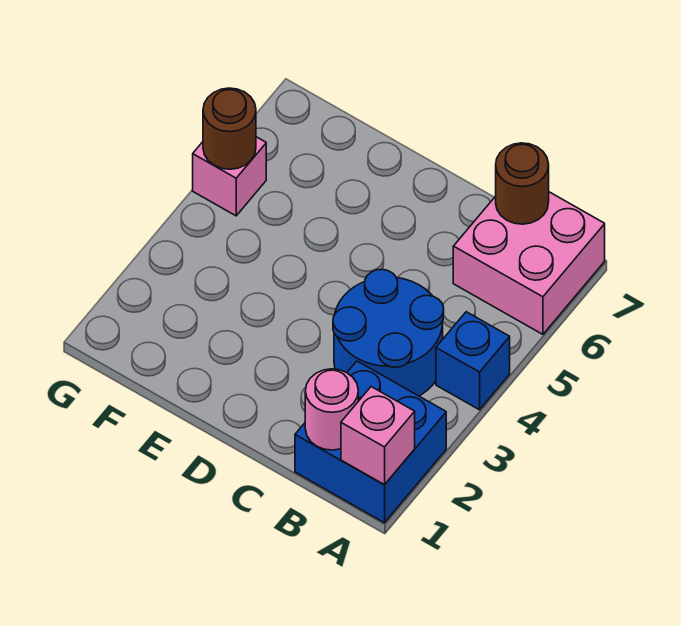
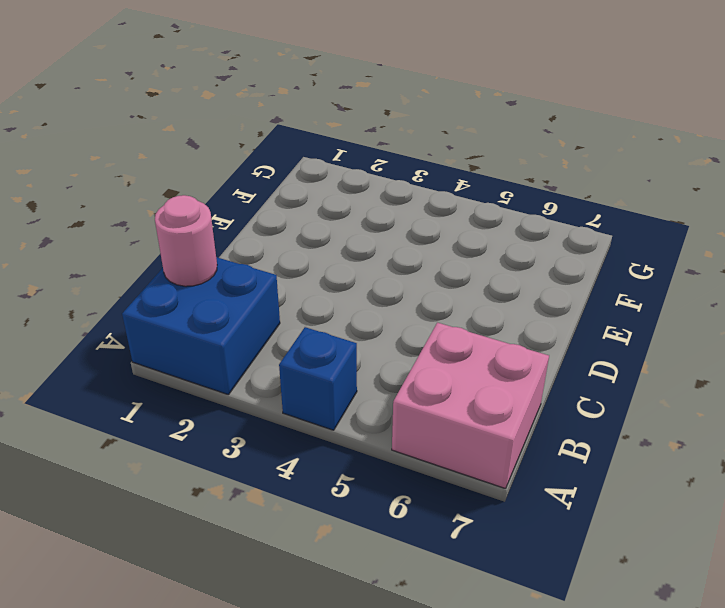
none -> blue round brick B3:C4 level 1
none -> pink brick G5 level 1

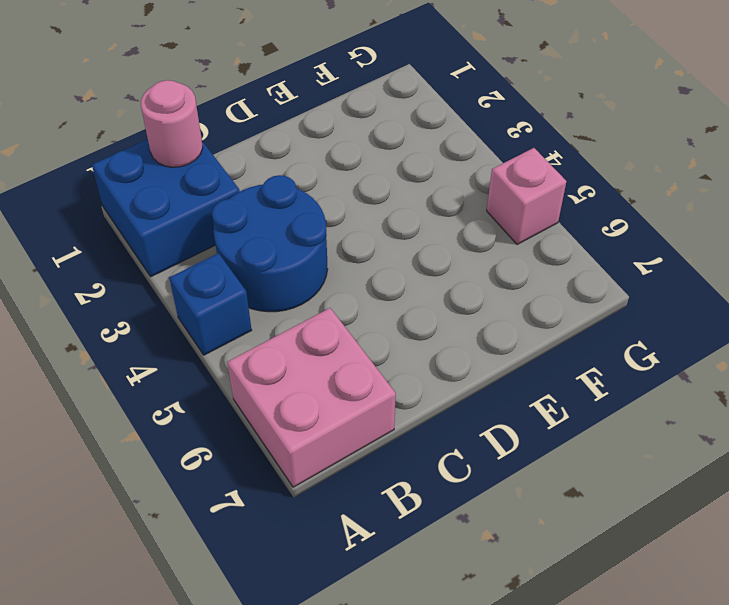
none -> pink brick A1 level 2
none -> brown round brick B7 level 2

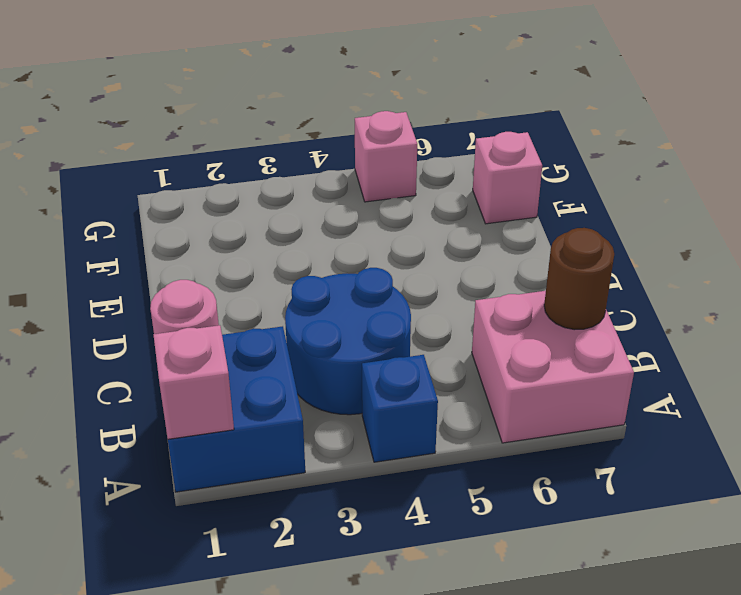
pink brick F7 level 1 -> none
none -> brown round brick G5 level 2

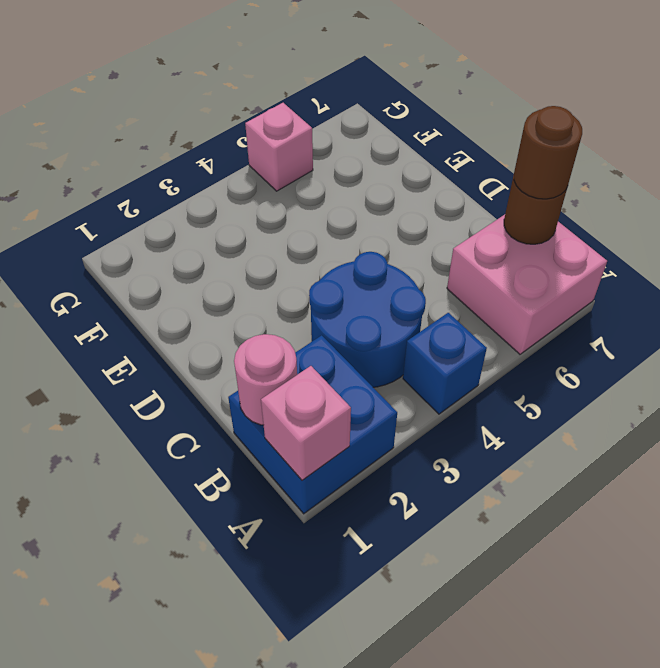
brown round brick B7 level 3 -> brown round brick G5 level 2

